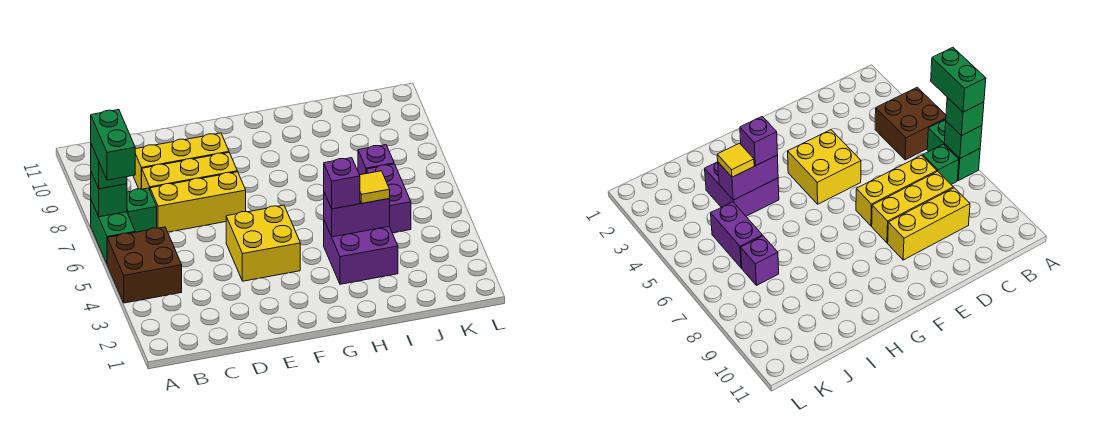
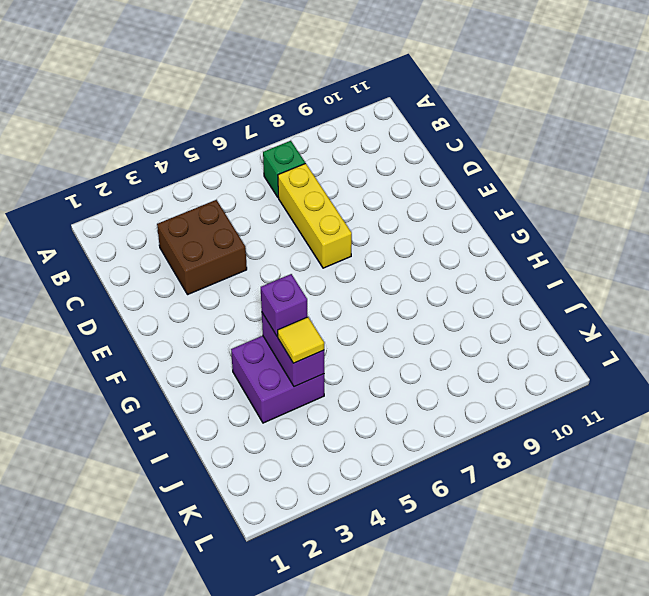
brown brick C3:D4 level 1 -> brown brick A4:B5 level 1
none -> green brick A6:A7 level 1
none -> yellow brick C8:E8 level 1
none -> yellow brick C9:E9 level 1

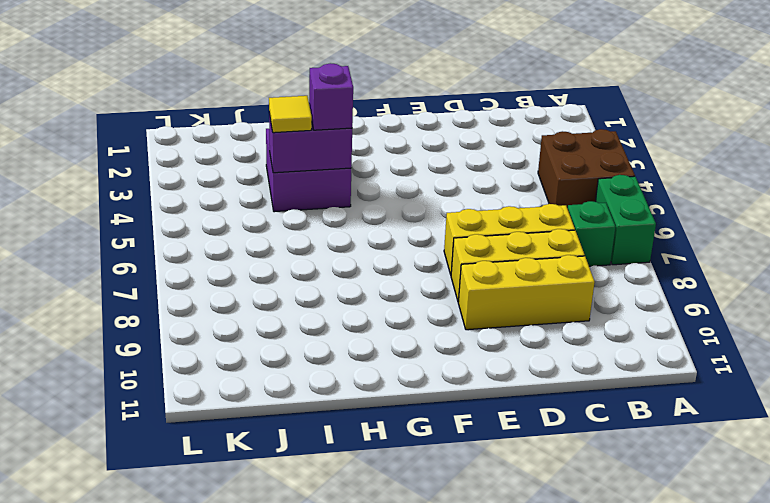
none -> yellow brick E4:F5 level 1
none -> purple brick J5:J6 level 1
none -> purple brick J7 level 1

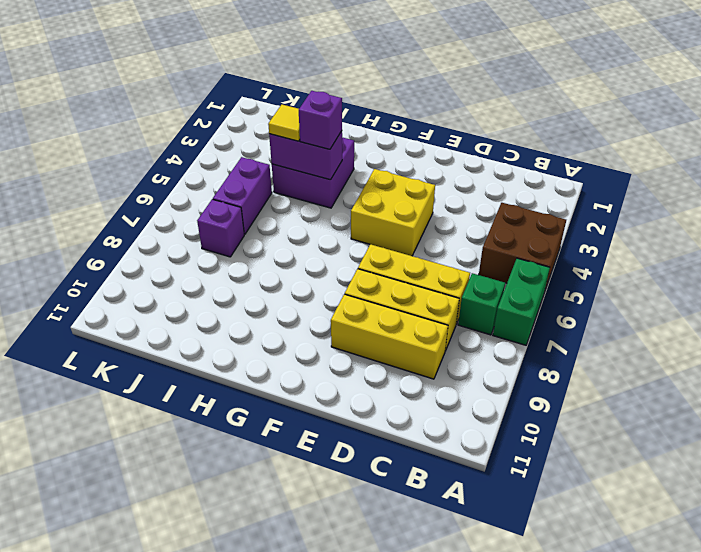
none -> green brick A7 level 2
none -> green brick A7 level 3
none -> green brick A6:A7 level 4

